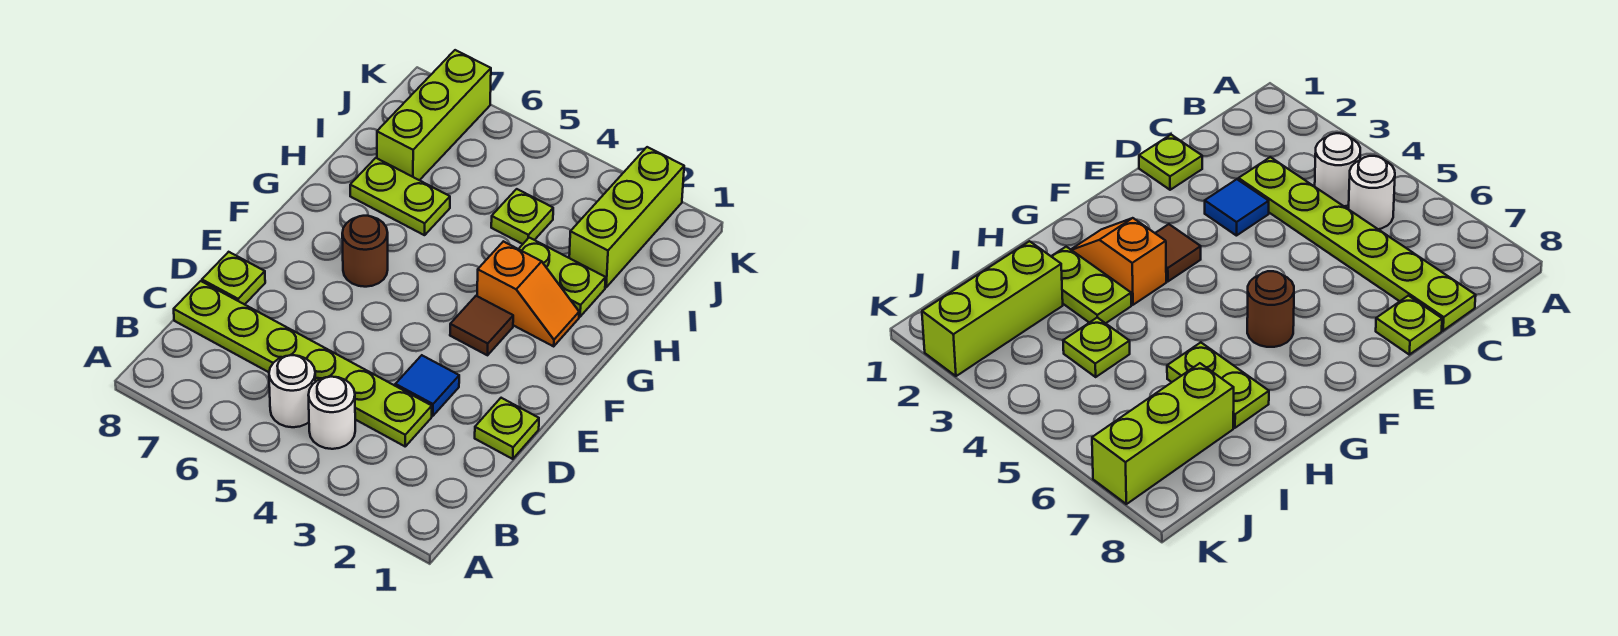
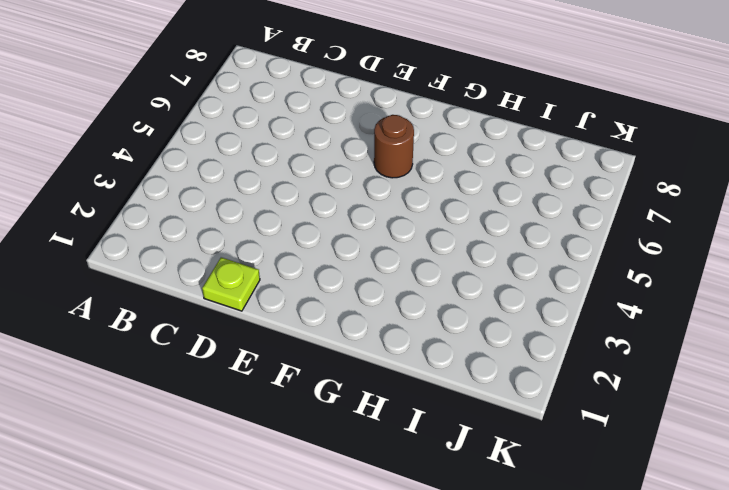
none -> white round brick B4 level 1
none -> white round brick B5 level 1
none -> lime plate C3:C8 level 1

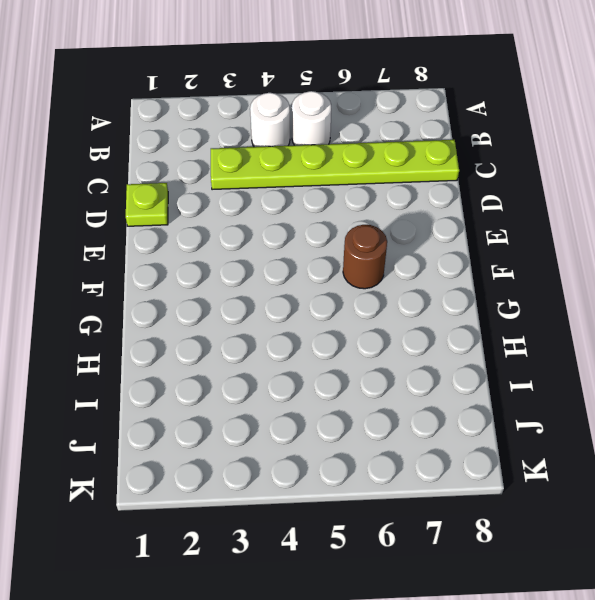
none -> blue tile D3 level 1
none -> lime plate D8 level 1
none -> brown tile F3 level 1

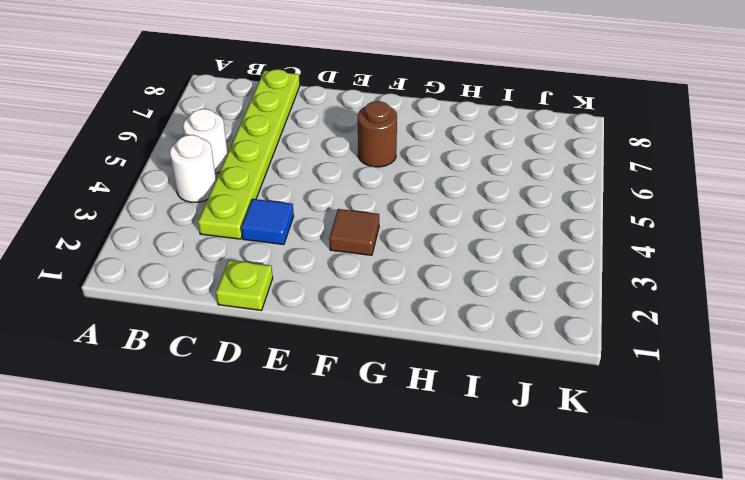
none -> lime plate D8 level 1
none -> orange slope G2:G3 level 1 top 3
none -> lime plate H2:H3 level 1

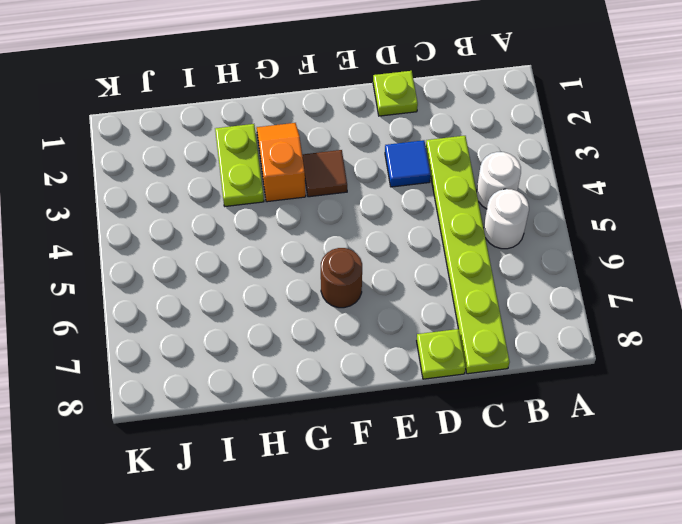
none -> lime plate H6:H7 level 1
none -> lime brick I2:K2 level 1
none -> lime plate I4 level 1

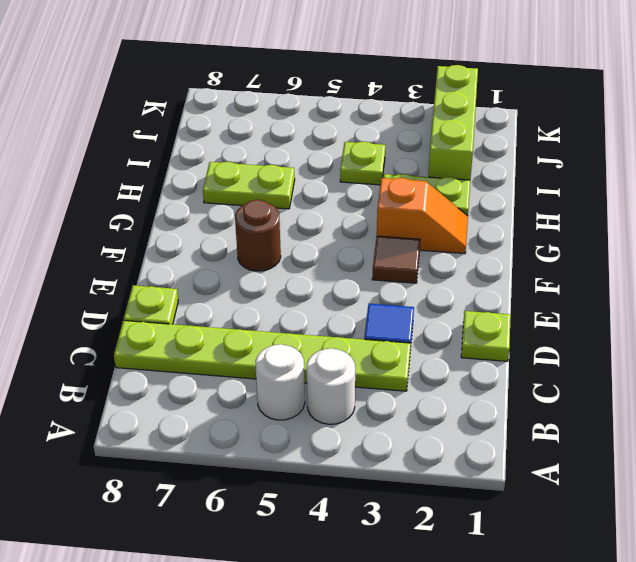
none -> lime brick I7:K7 level 1

